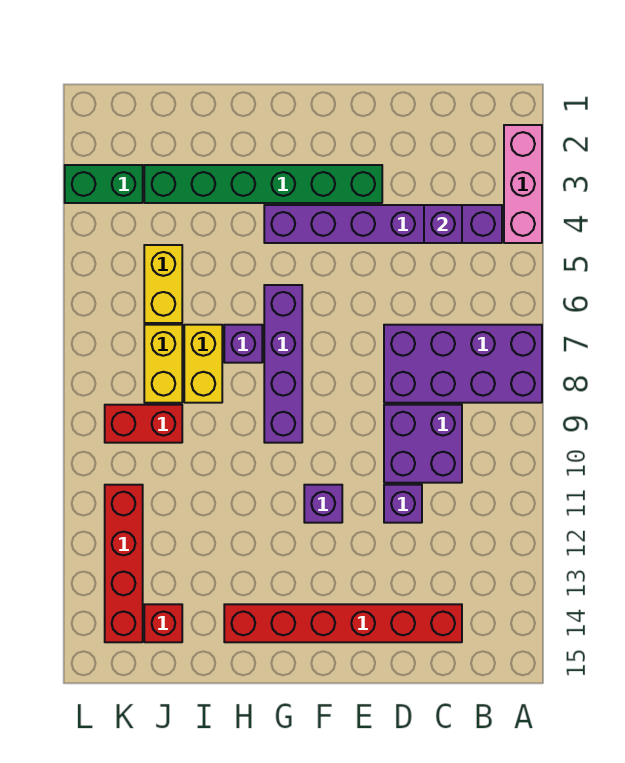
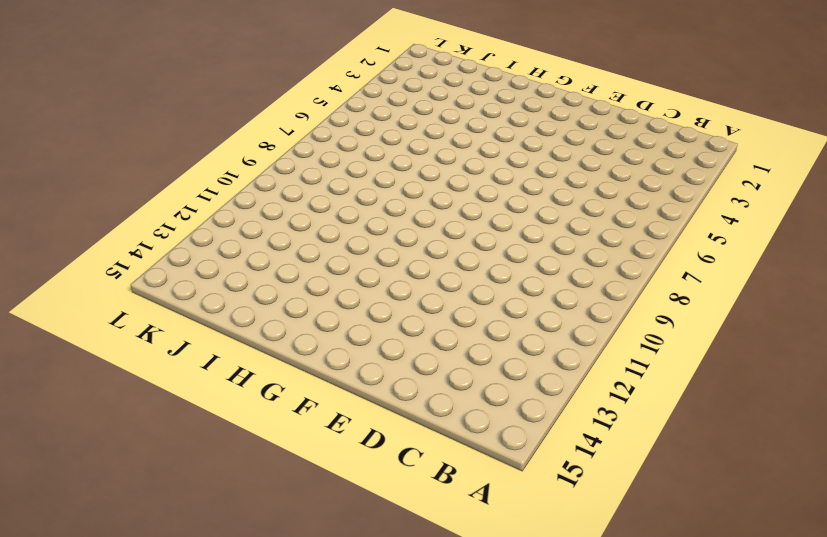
none -> pink brick A2:A4 level 1
none -> purple brick A7:D8 level 1
none -> purple brick B4:G4 level 1

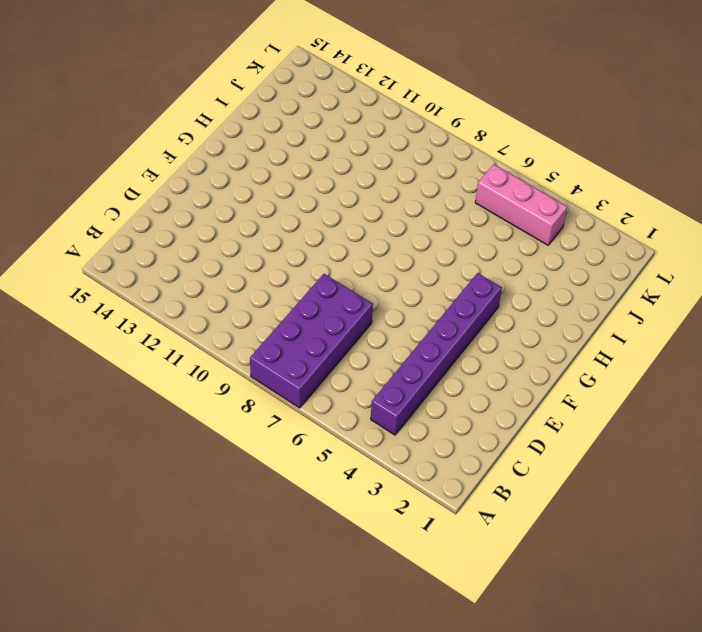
pink brick K4:K6 level 1 -> pink brick A2:A4 level 1
none -> purple brick C9:D10 level 1
none -> red brick C14:H14 level 1
none -> purple brick D11 level 1

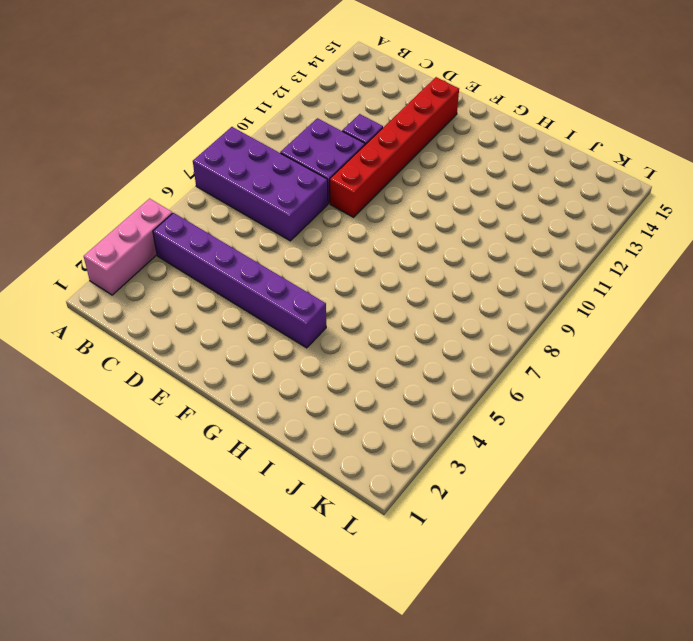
red brick E9:E14 level 1 -> red brick C14:H14 level 1
none -> green brick E3:J3 level 1
none -> purple brick F11 level 1
none -> purple brick G6:G9 level 1

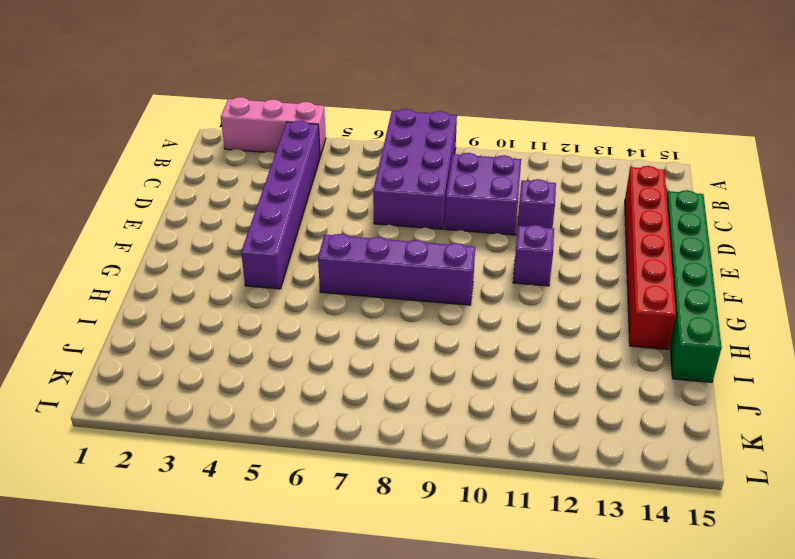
green brick D15:I15 level 1 -> green brick E3:J3 level 1
none -> purple brick H7 level 1
none -> yellow brick I7:I8 level 1
none -> yellow brick J5:J6 level 1

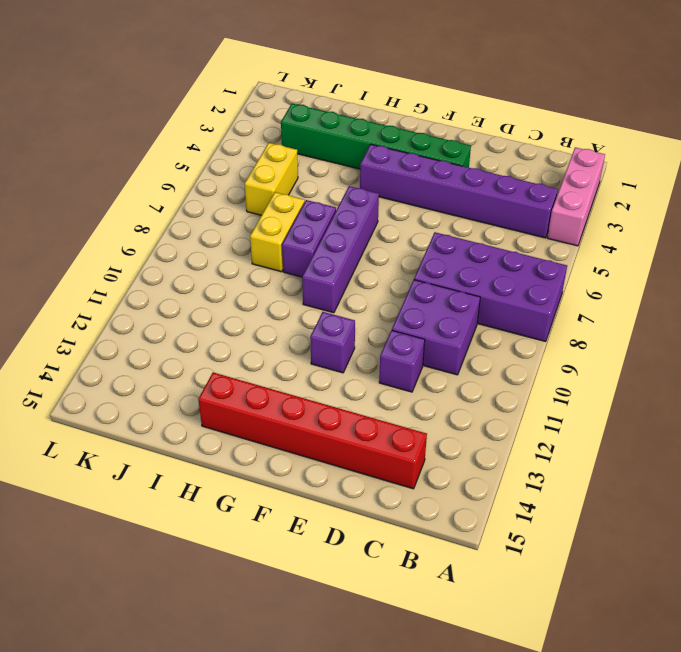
purple brick H7:H8 level 1 -> purple brick H7 level 1
none -> yellow brick J7:J8 level 1
none -> red brick J9:K9 level 1
none -> red brick J14 level 1

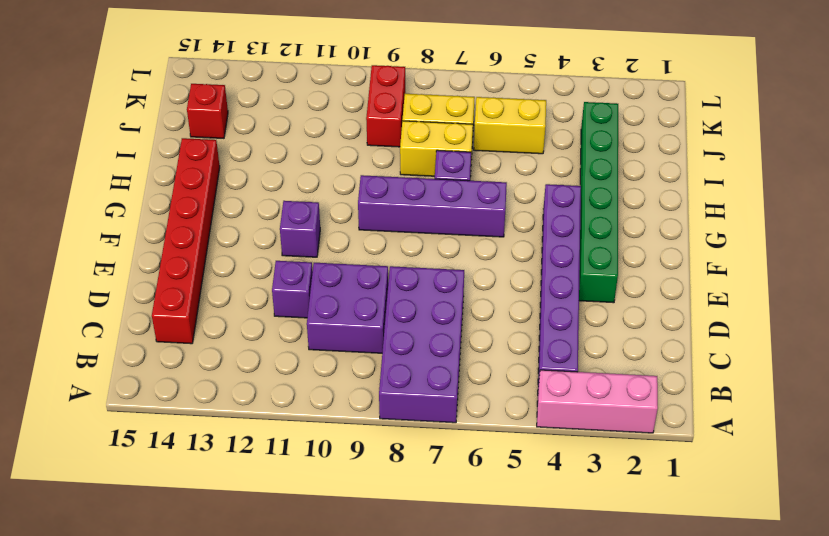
none -> green brick K3:L3 level 1
none -> red brick K11:K14 level 1
none -> purple brick C4 level 2

